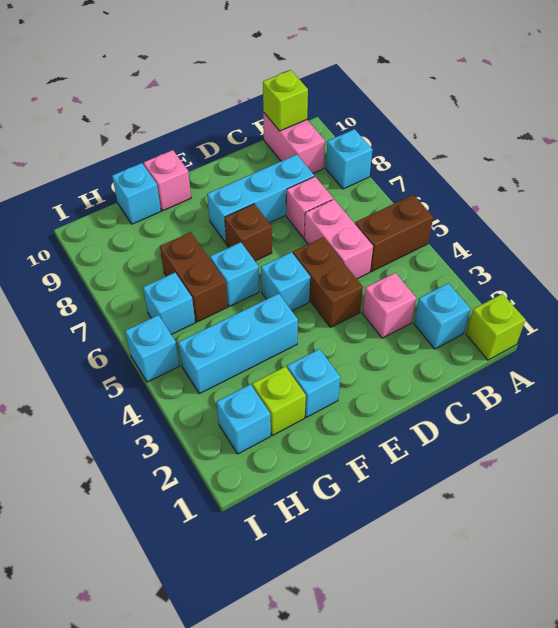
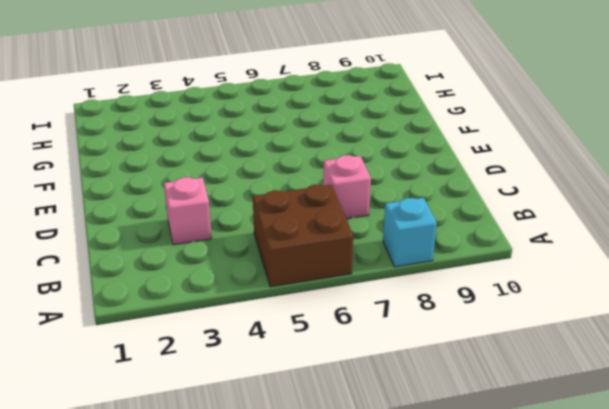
brown brick A5:B6 level 1 -> brown brick A5:B5 level 1
none -> lime brick A1 level 1
none -> cyan brick B2 level 1
none -> pink brick B9:B10 level 1

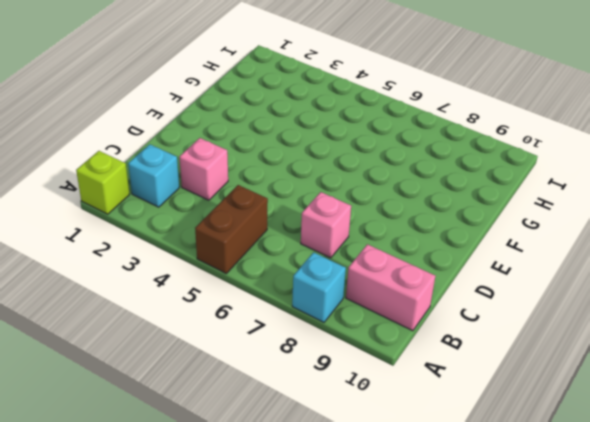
none -> pink brick C5:C6 level 1
none -> cyan brick C8:E8 level 1
none -> brown brick D4:D5 level 1

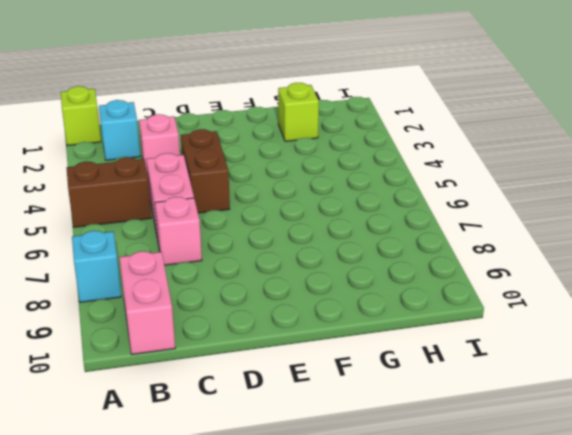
none -> cyan brick C8:E8 level 1
none -> cyan brick E5 level 1
none -> brown brick E7 level 1

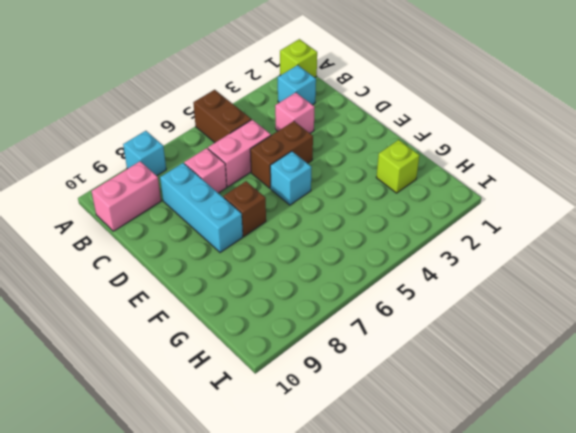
none -> cyan brick F2 level 1
none -> cyan brick F4:H4 level 1
none -> cyan brick F6 level 1

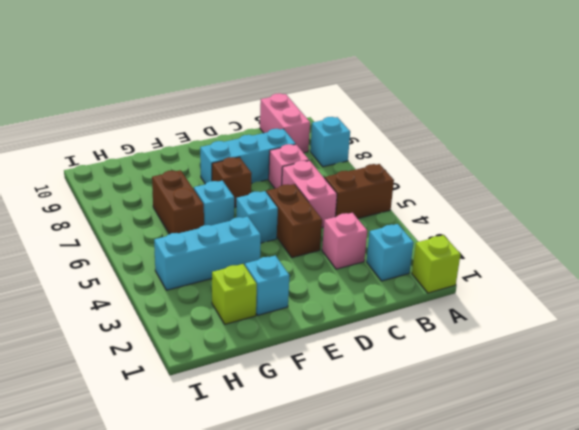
none -> pink brick F10 level 1
none -> cyan brick G10 level 1
none -> cyan brick H2 level 1

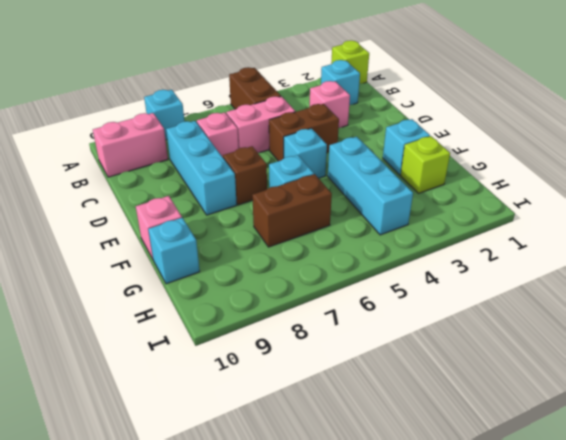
none -> cyan brick H2 level 1
none -> cyan brick H6 level 1
none -> cyan brick I5 level 1

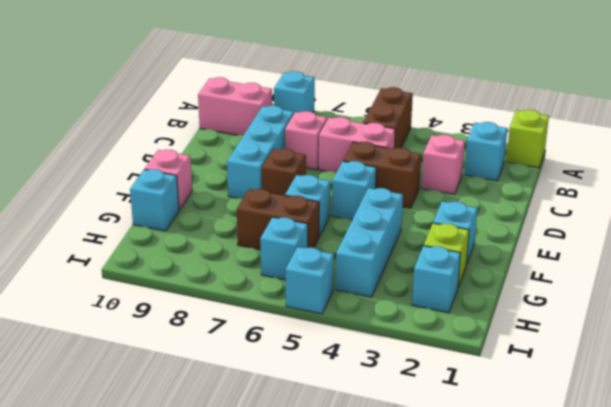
none -> lime brick B10 level 2

